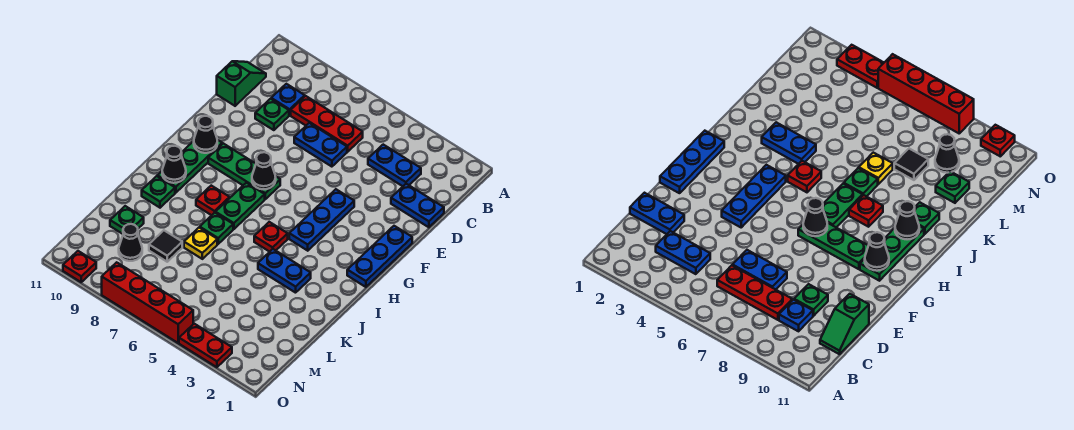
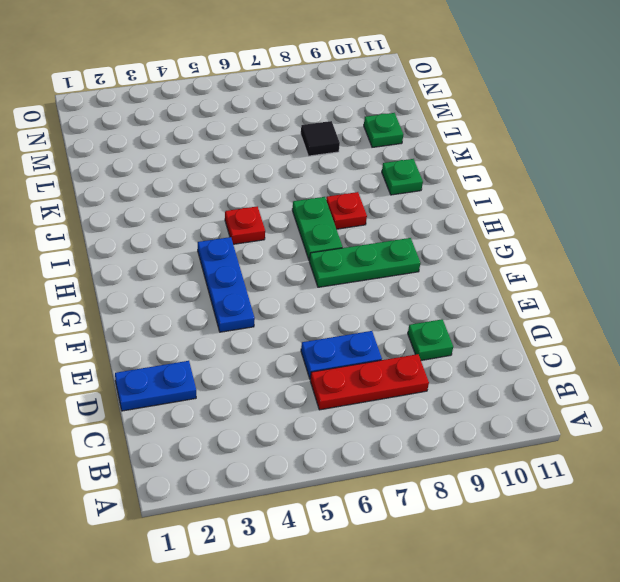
none -> blue plate C3:C4 level 1
none -> blue plate C9 level 1
none -> green slope C11:D11 level 1 top D

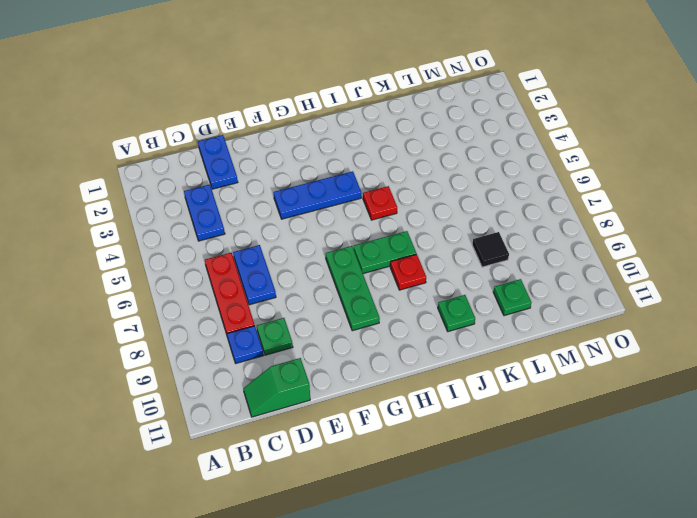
none -> blue plate F1:H1 level 1
none -> green plate G10:I10 level 1
none -> blue plate J3:J4 level 1

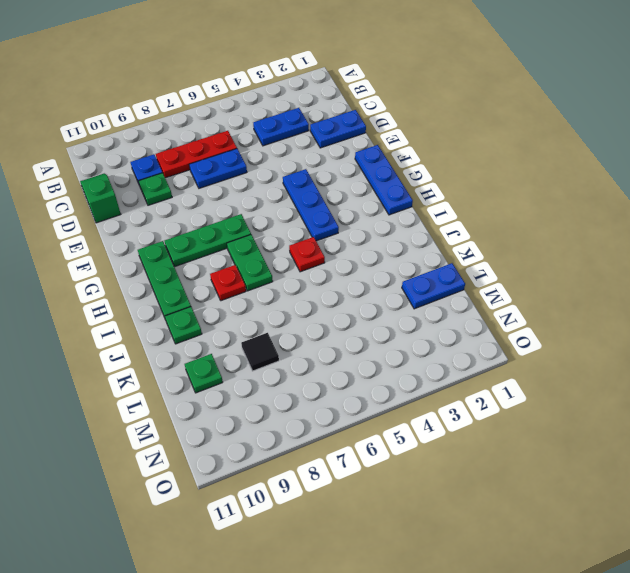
blue plate L1:L2 level 1 -> blue plate J3:J4 level 1
none -> green plate J7 level 1
none -> yellow plate K7 level 1
none -> black cone M9 level 1

